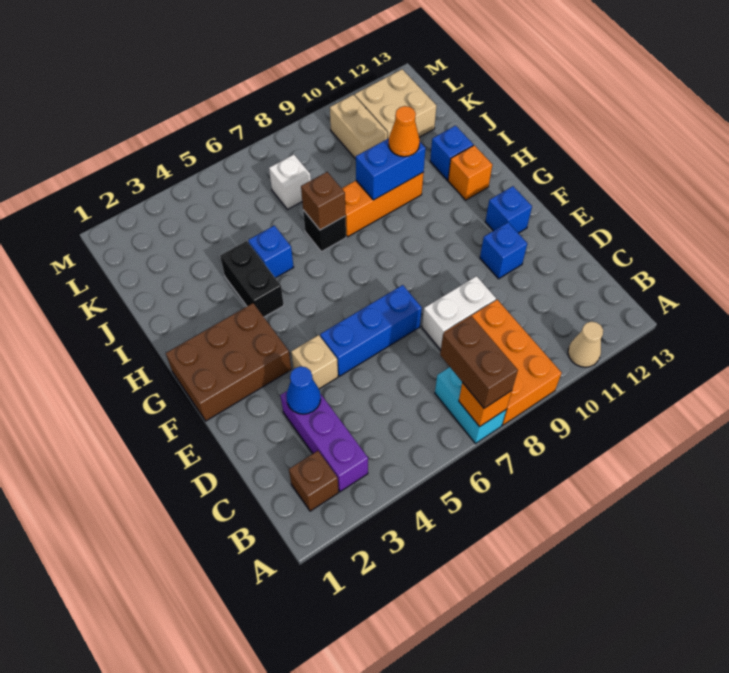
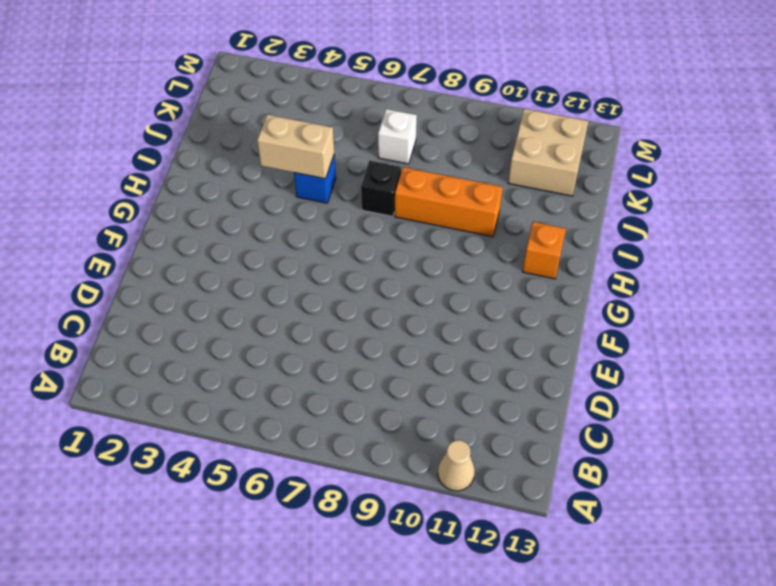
tan brick I4:I5 level 2 -> tan brick K10:L10 level 1
none -> cyan brick A7:B7 level 1
none -> orange brick A8:C9 level 1
none -> brown brick B2 level 1

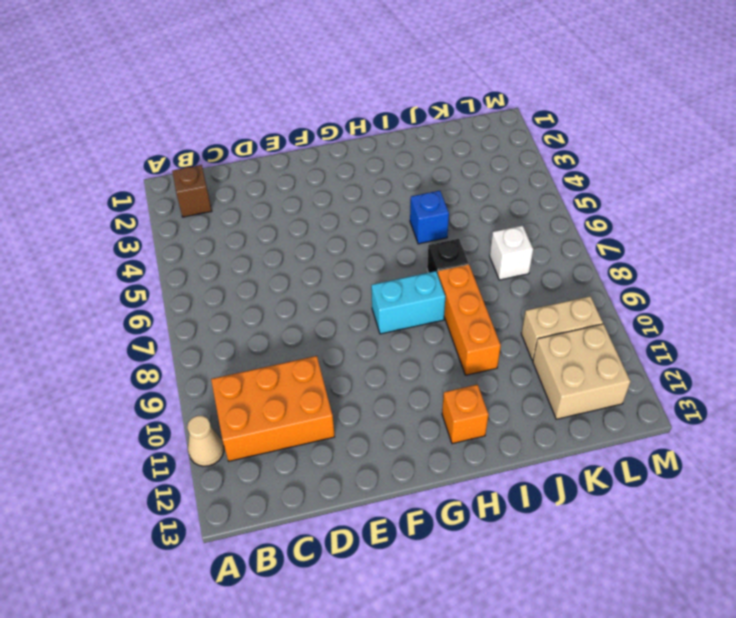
orange brick B10:D11 level 1 -> orange brick A8:C9 level 1
cyan brick G8:H8 level 1 -> cyan brick A7:B7 level 1
none -> purple brick B3:D3 level 1
none -> white brick D8:D9 level 1
none -> tan brick E4 level 1

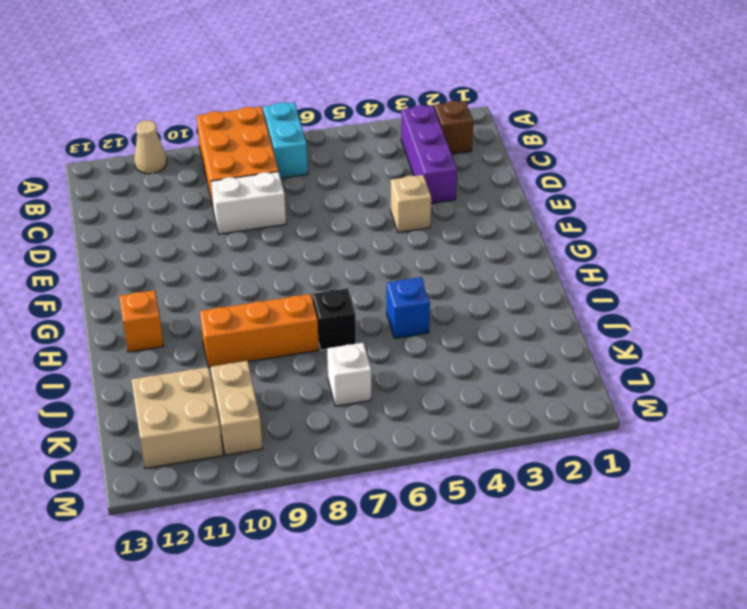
none -> blue brick E5:E7 level 1
none -> blue brick E11 level 1
none -> brown brick F1:G3 level 1

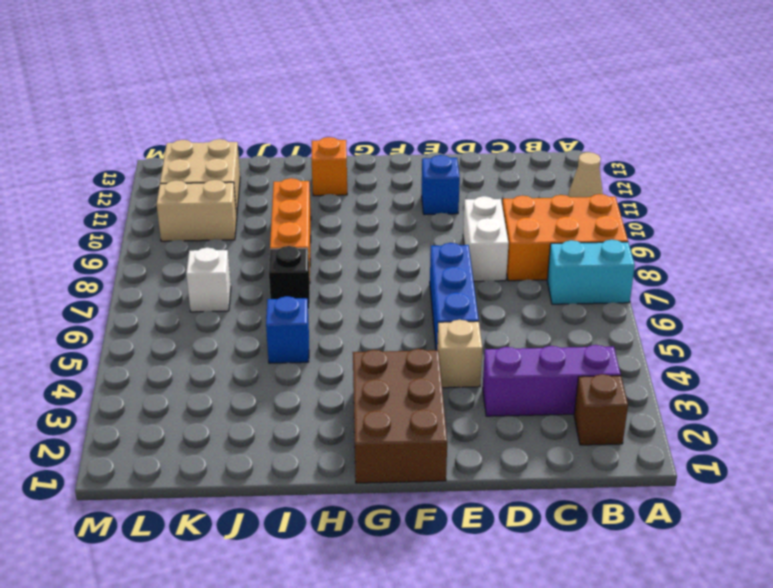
none -> blue brick F12 level 1
none -> black brick H4:I4 level 1
none -> blue brick I12 level 1

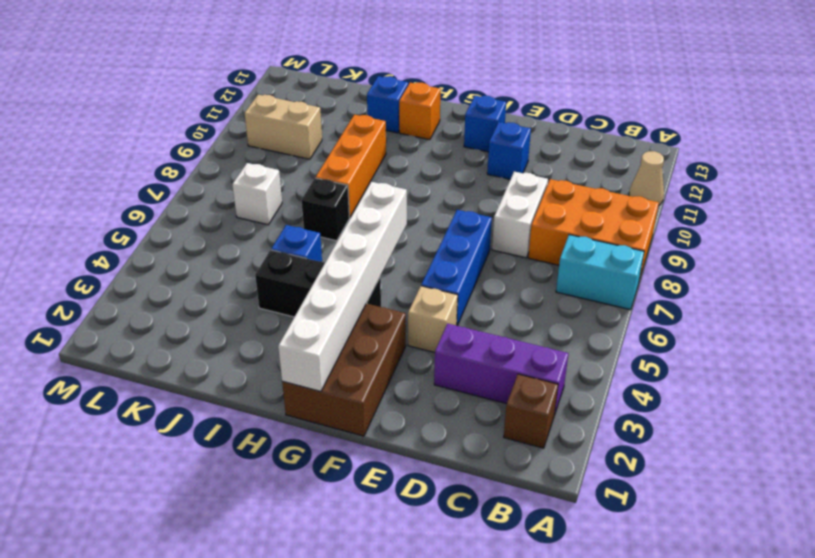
white brick G1:G6 level 2 -> none
black brick G4:I4 level 1 -> black brick H4:I4 level 1
none -> tan brick K11:L12 level 1
none -> orange brick A7 level 2
none -> blue cone D3 level 2

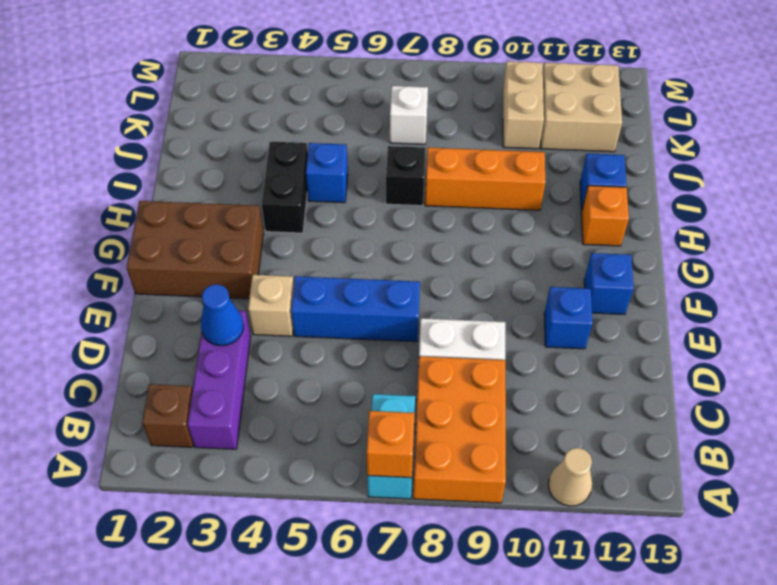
none -> brown brick I7 level 2
none -> blue brick I9:I10 level 2
none -> brown brick A7:B7 level 3

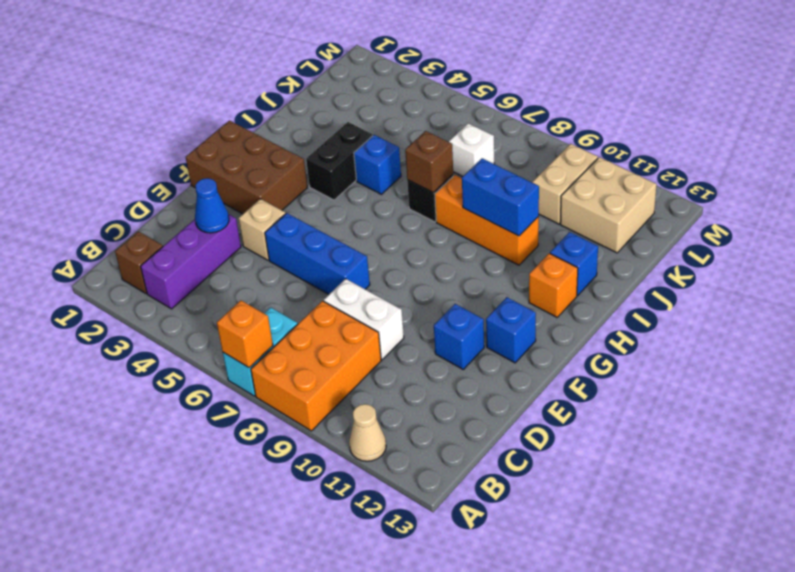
none -> brown brick A7:B7 level 3
none -> orange cone I10 level 3

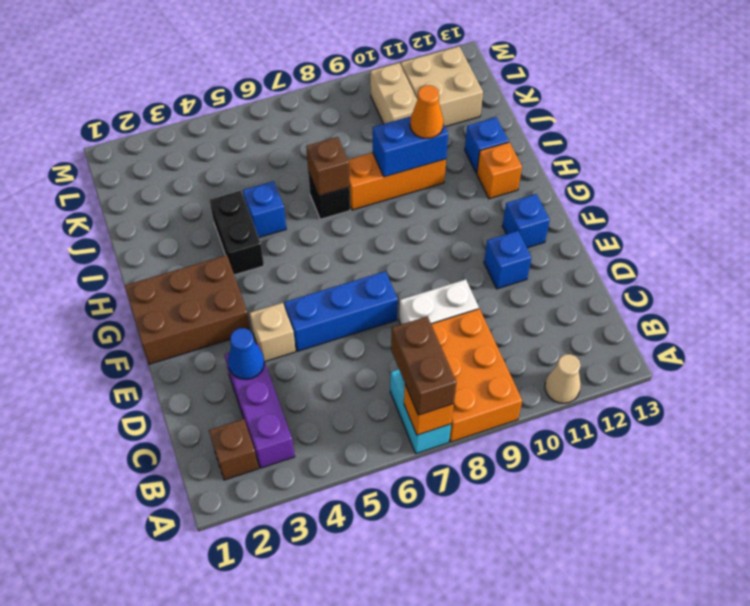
none -> white brick K7 level 1

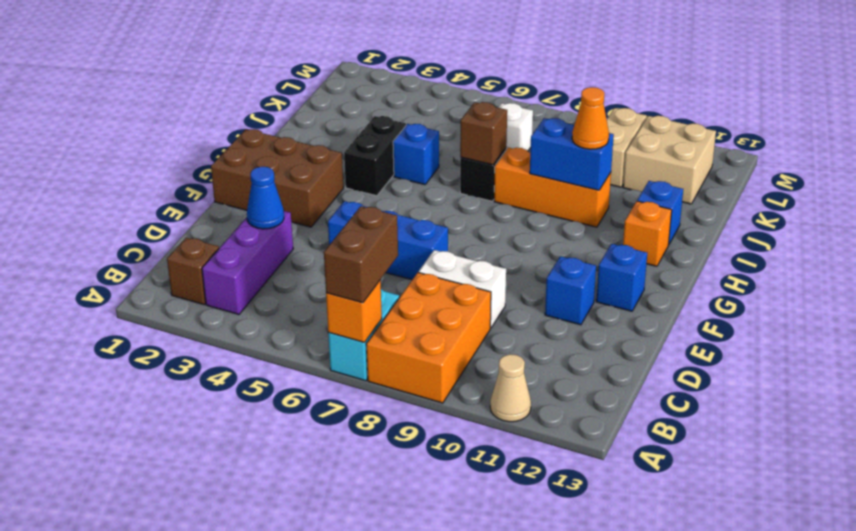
none -> tan brick E4 level 1

